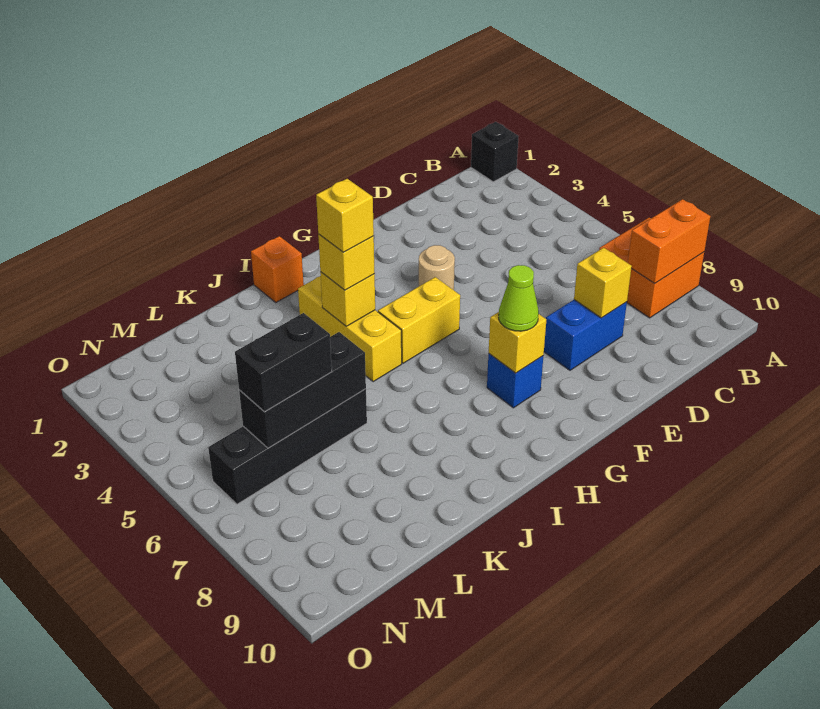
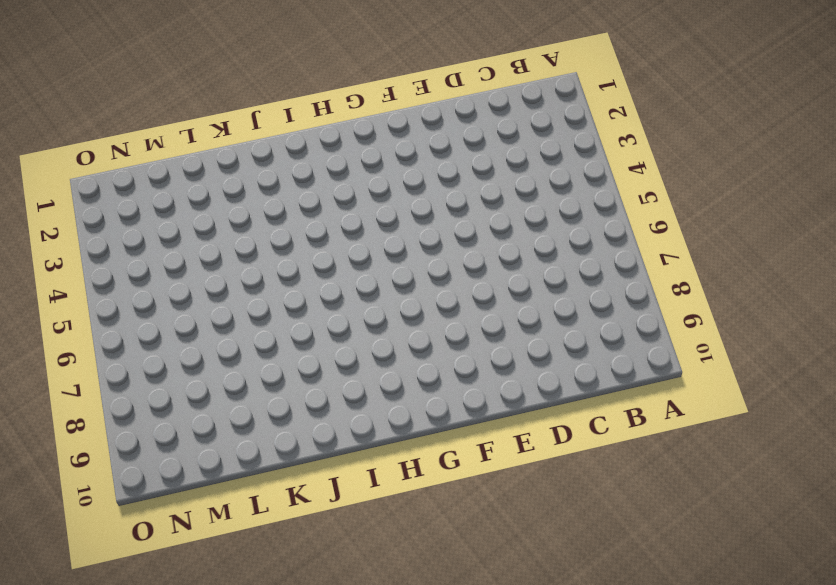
none -> black brick A1 level 1
none -> orange brick A7:B8 level 1
none -> blue brick D8:E8 level 1

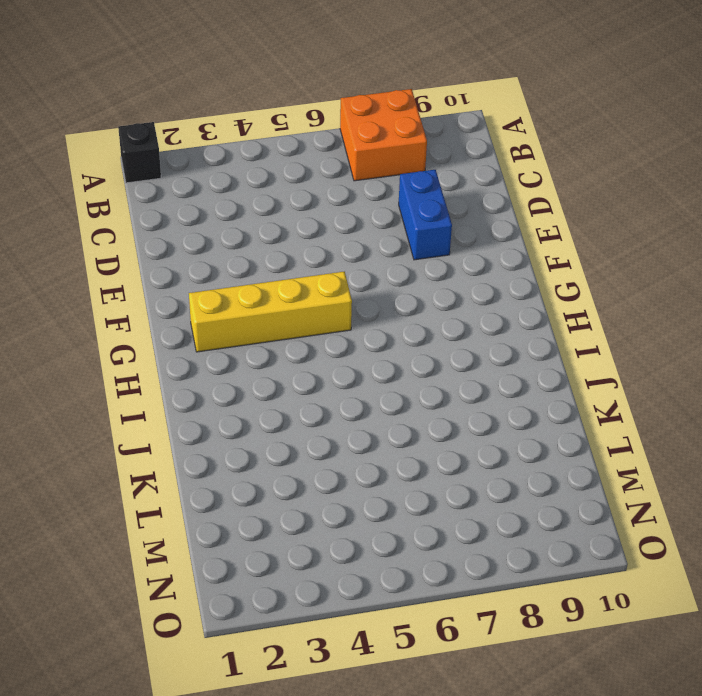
yellow brick G2:G5 level 1 -> yellow brick G5:H5 level 1
none -> tan round brick F4 level 1
none -> blue brick G8 level 1
none -> orange brick I1 level 1

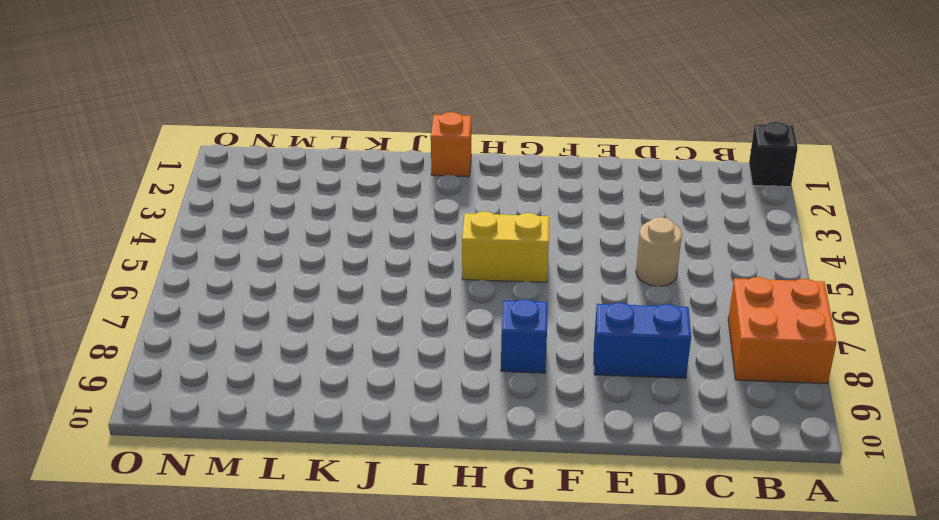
tan round brick D5 level 1 -> tan round brick F4 level 1
none -> yellow brick I3:I5 level 1
none -> black brick K6:N6 level 1
none -> orange brick A8:B8 level 2

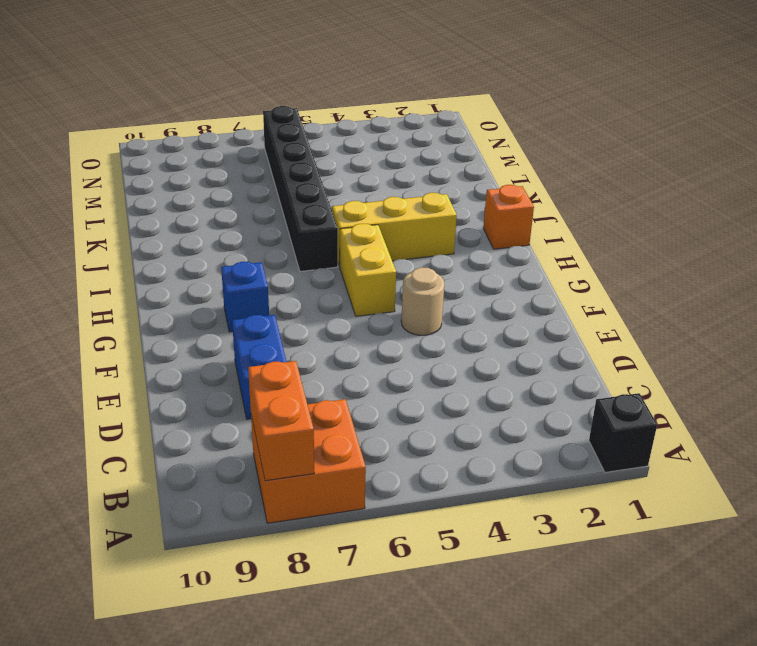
black brick I6:N6 level 1 -> black brick K6:N6 level 1
none -> yellow brick D8 level 2
none -> yellow brick G8 level 2
none -> yellow brick I4 level 2

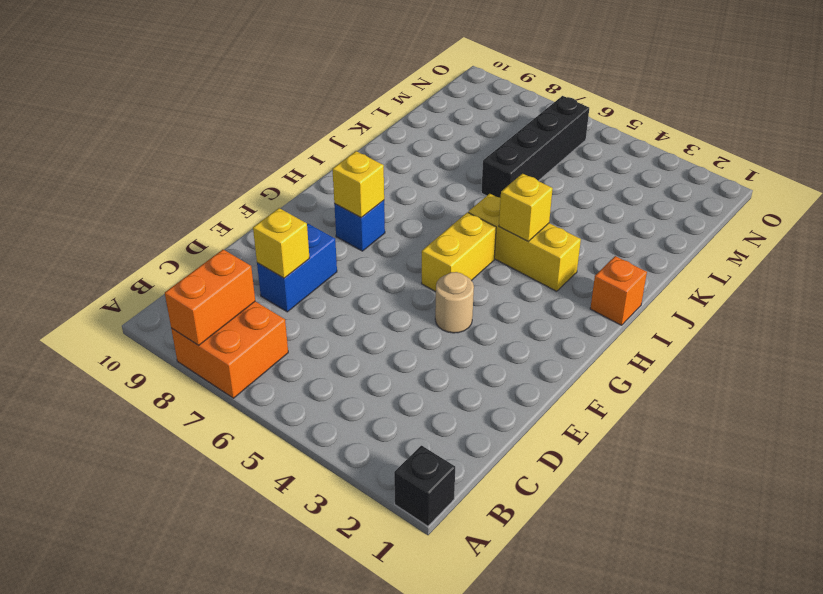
none -> black brick K6:M6 level 2
none -> lime cone G8 level 3
none -> yellow brick I4 level 3

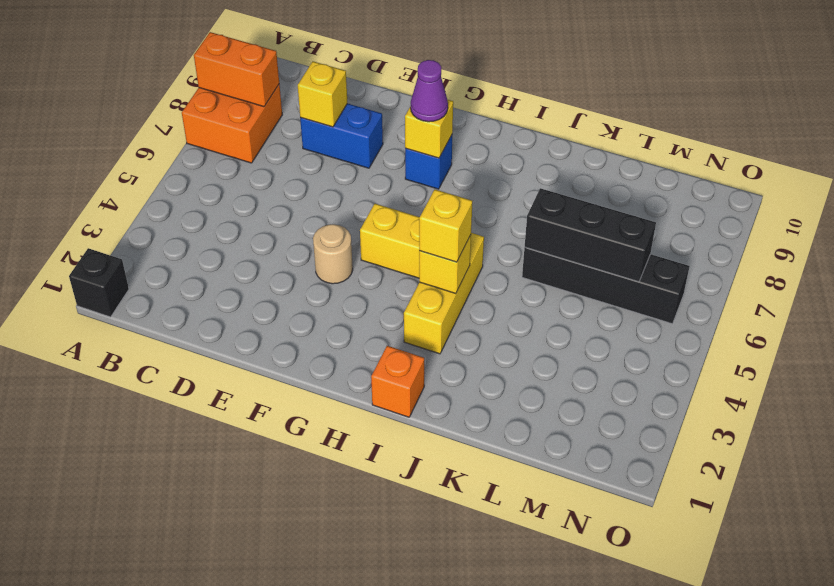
purple cone G8 level 3 -> lime cone G8 level 3
none -> black brick L6:M6 level 3
none -> yellow brick I4 level 4

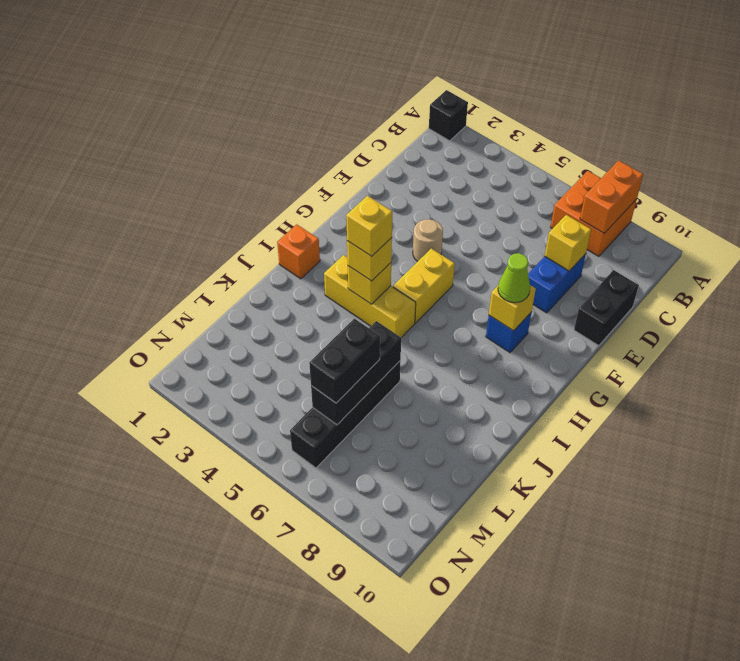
black brick D10:E10 level 1 -> none

